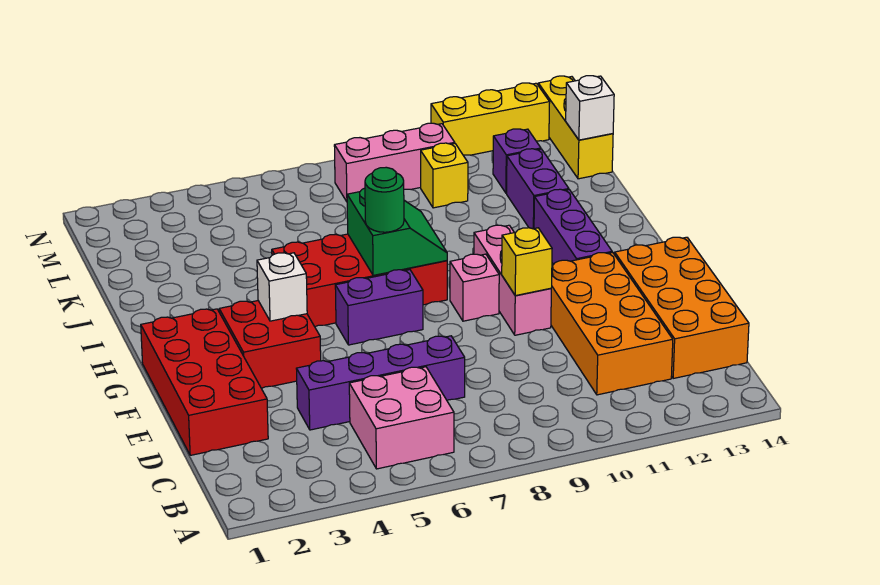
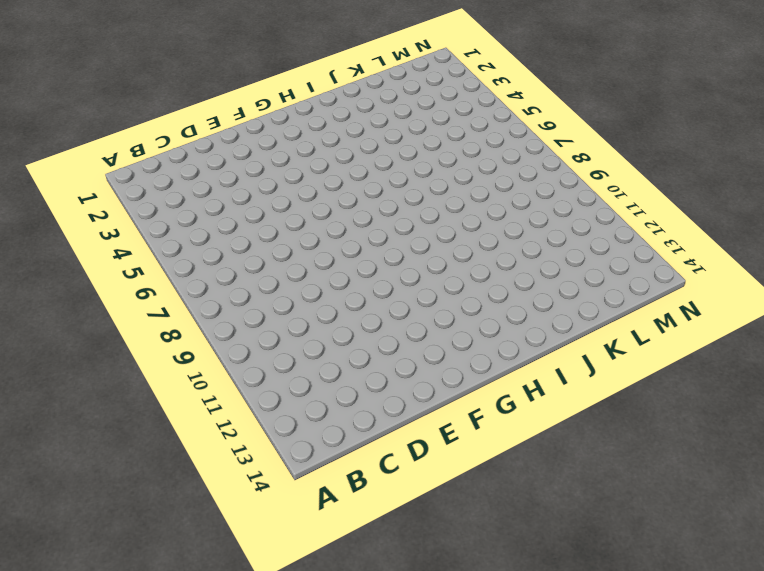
none -> pink brick B5:C6 level 1
none -> orange brick C11:F12 level 1
none -> orange brick C13:F14 level 1

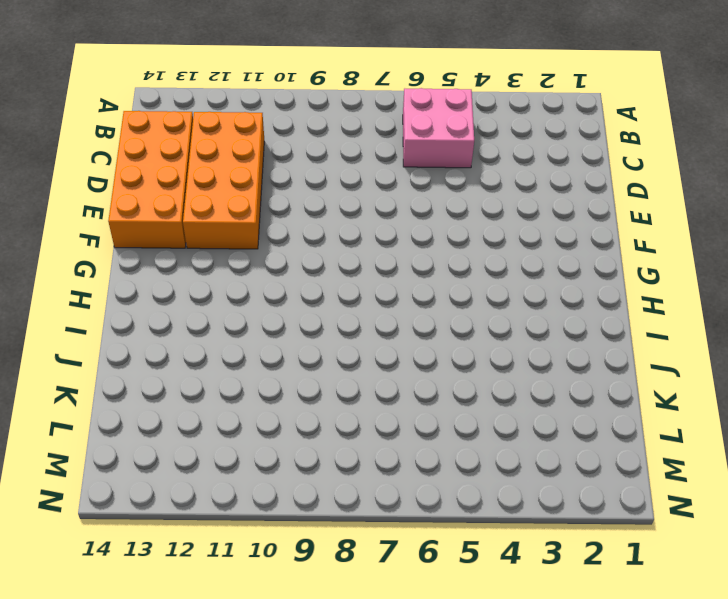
none -> red brick D1:G2 level 1
none -> purple brick D4:D7 level 1
none -> red brick F3:G4 level 1

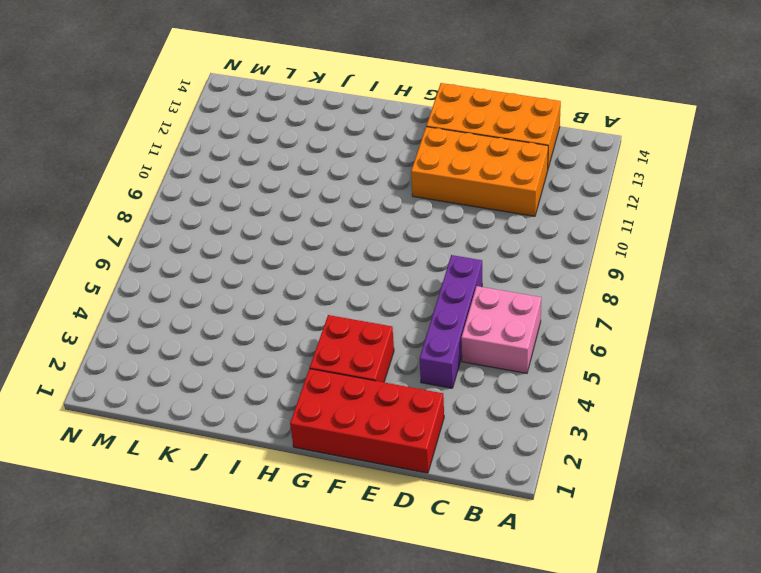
none -> pink brick F10:H10 level 1
none -> purple brick G6:G7 level 1
none -> pink brick G9 level 1

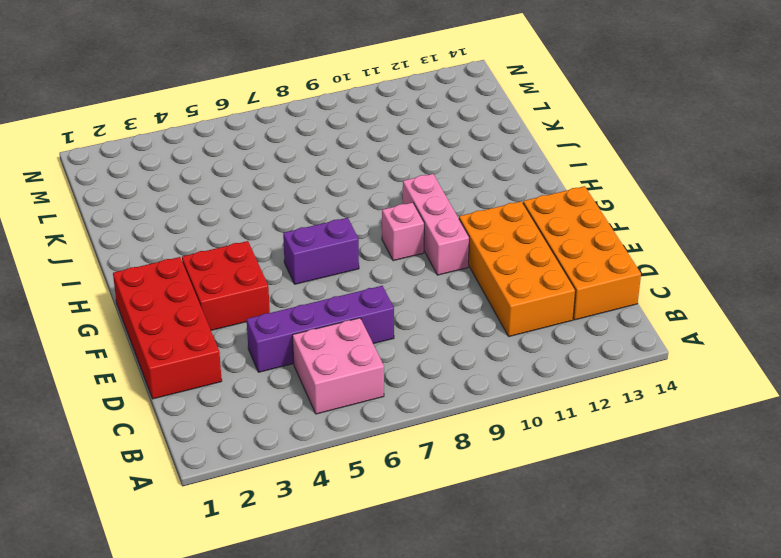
none -> purple brick G12:I12 level 1
none -> red brick H5:I8 level 1
none -> purple brick J12:K12 level 1

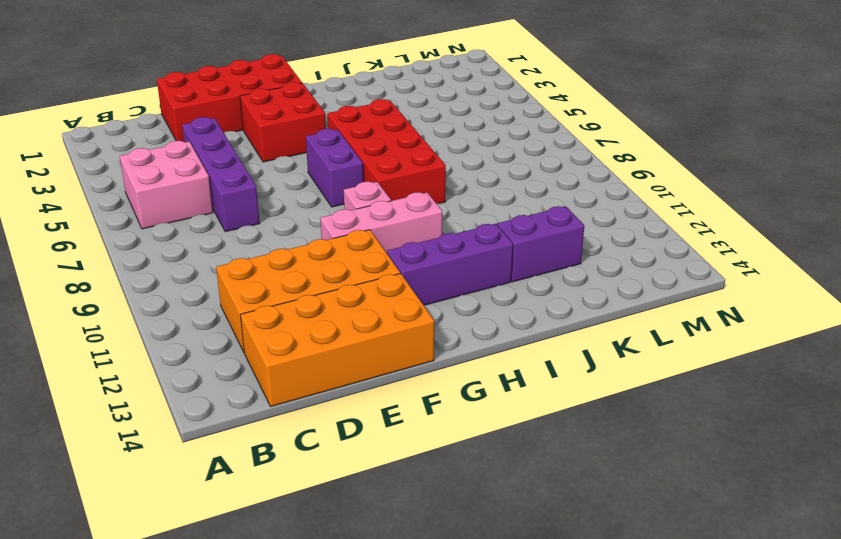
none -> yellow brick L10 level 1
none -> purple brick L12 level 1
none -> yellow brick L14:N14 level 1

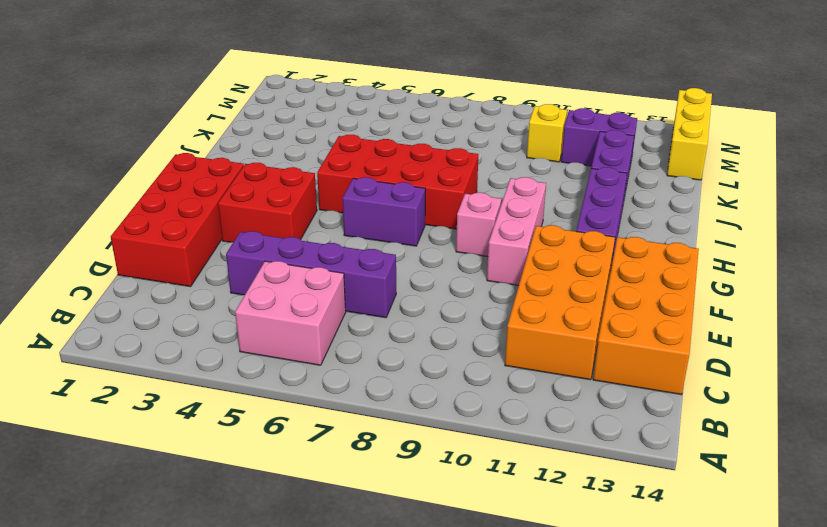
purple brick L11:L12 level 1 -> purple brick L12 level 1
none -> pink brick M8:M10 level 1
none -> yellow brick N11:N13 level 1
none -> yellow brick F10 level 2

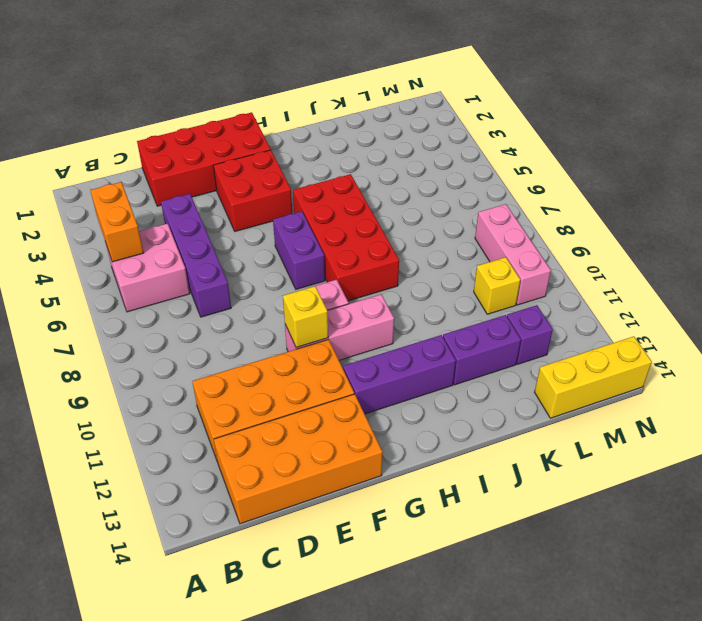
orange brick B4:B5 level 2 -> none
none -> yellow brick N11:N13 level 1
none -> white brick G4 level 2
none -> green slope H7:I8 level 2 top 7

